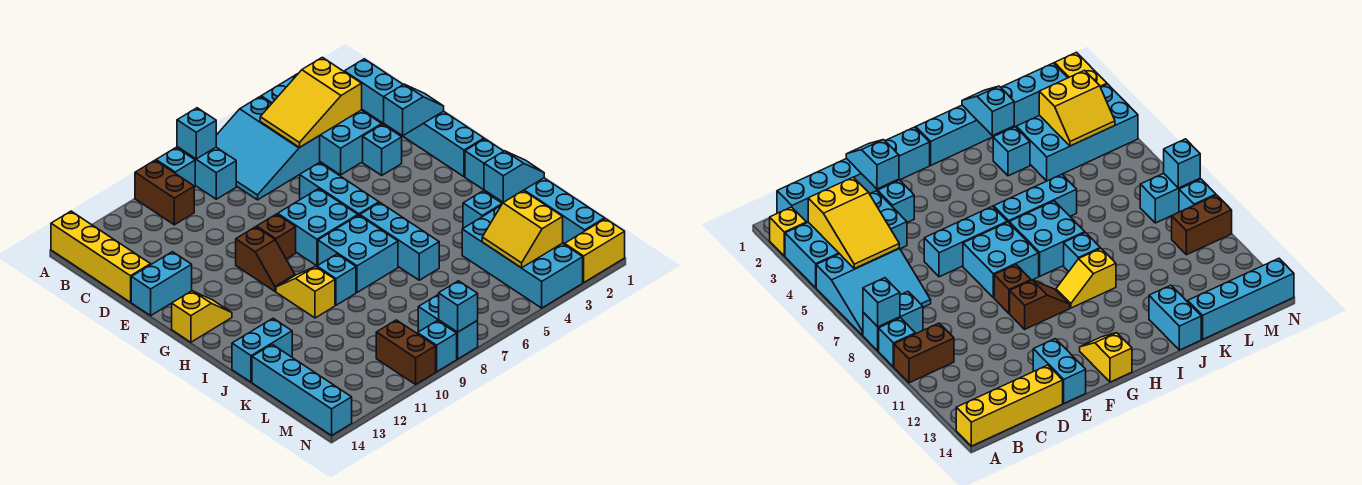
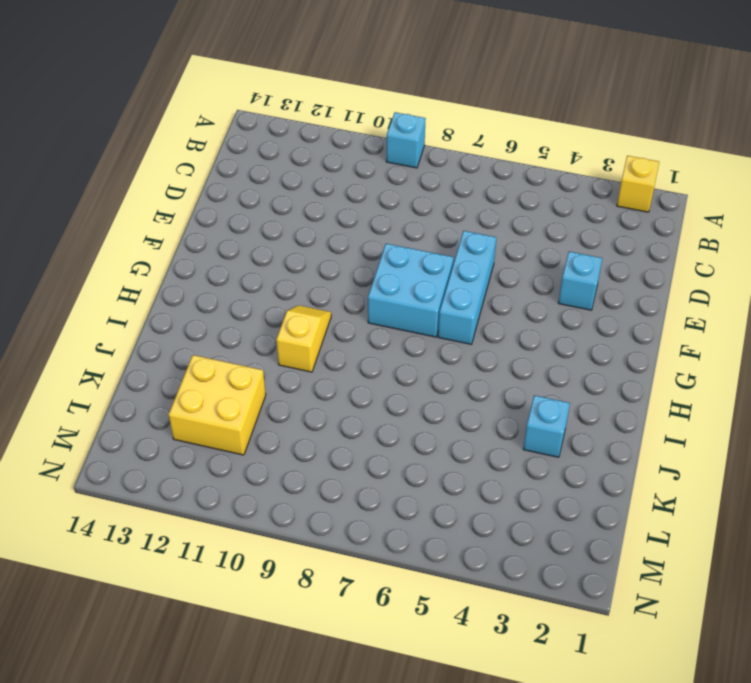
yellow brick K11:L12 level 1 -> none
none -> cyan brick A3:D4 level 1
none -> cyan slope A5:C7 level 1 top 5
none -> cyan brick A8:B8 level 1
none -> brown brick A10:B10 level 1

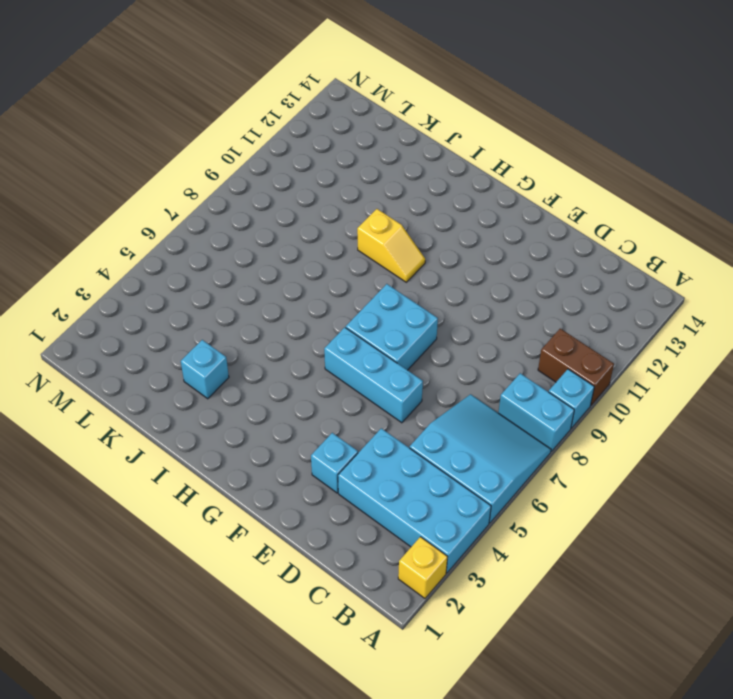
none -> yellow brick A14:D14 level 1
none -> cyan brick B1:G1 level 1
none -> cyan brick E13:E14 level 1
none -> brown brick F9 level 1

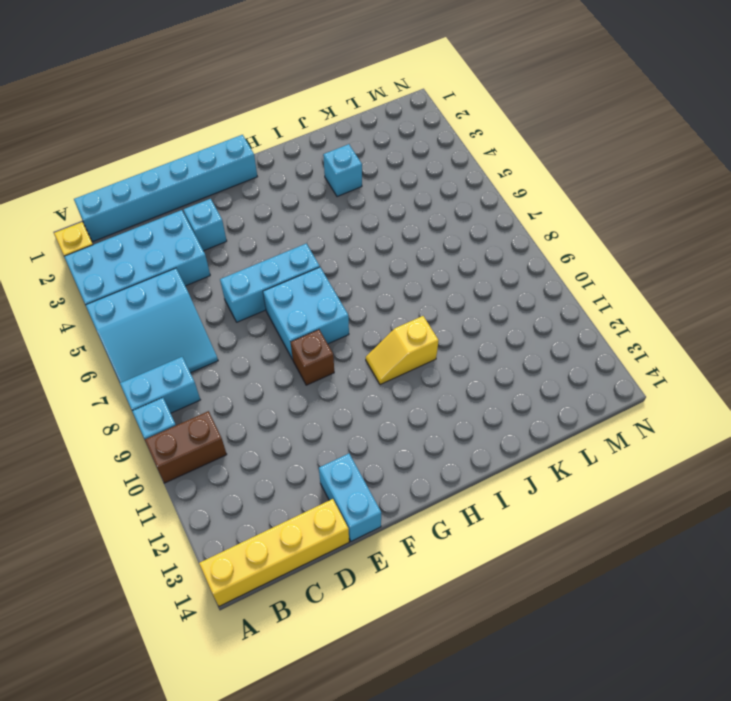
none -> brown slope F10:G10 level 1 top F
none -> yellow slope G13:G14 level 1 top 14
none -> cyan brick H1:M1 level 1
none -> cyan brick H6:J6 level 1

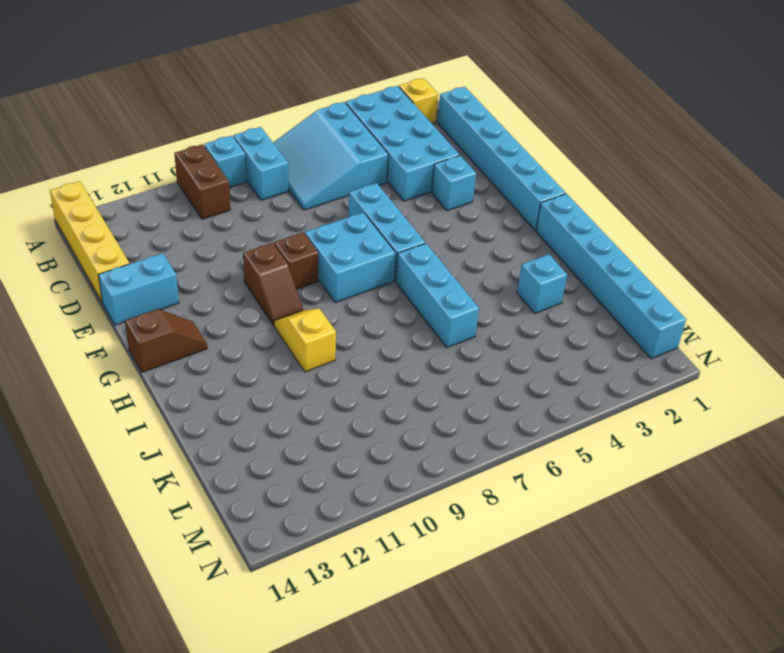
brown slope G13:G14 level 1 top 14 -> yellow slope G13:G14 level 1 top 14
none -> cyan brick H7:I8 level 1
none -> cyan brick I9 level 1
none -> cyan brick J13:J14 level 1
none -> cyan brick K3:N4 level 1

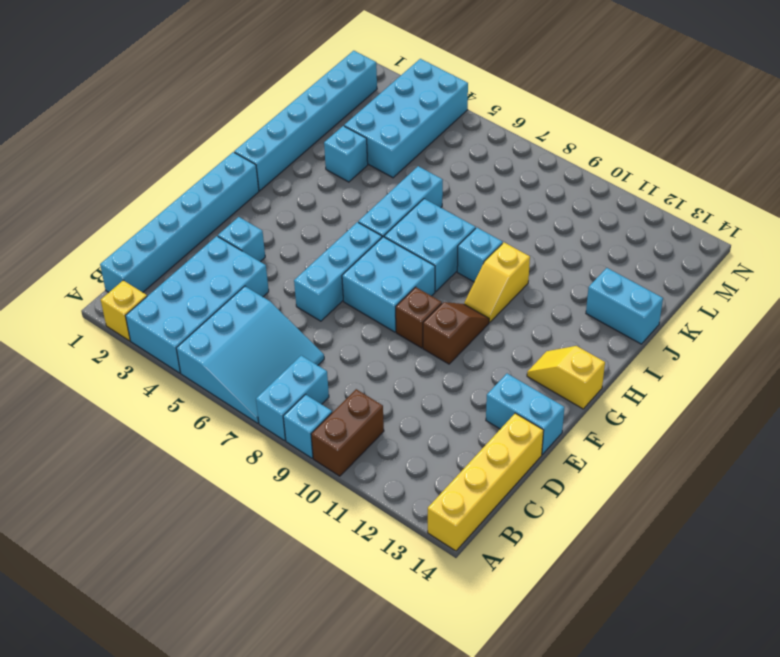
none -> cyan brick K14:N14 level 1
none -> cyan brick M8:N8 level 1
none -> brown brick M10:N10 level 1
none -> yellow brick N1:N2 level 1

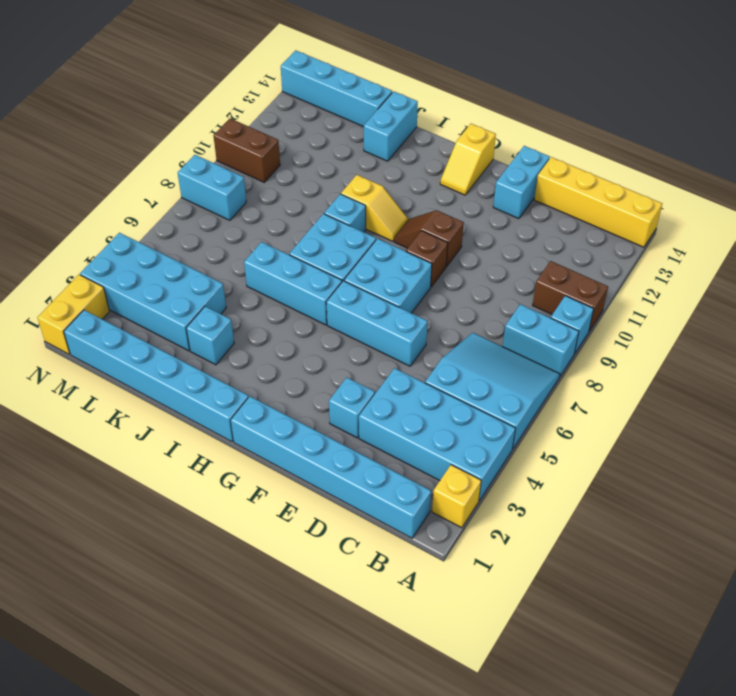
none -> cyan brick N9 level 1
none -> cyan brick A8 level 2
none -> yellow slope B3:C5 level 2 top 3
none -> cyan slope E1:E2 level 2 top 2

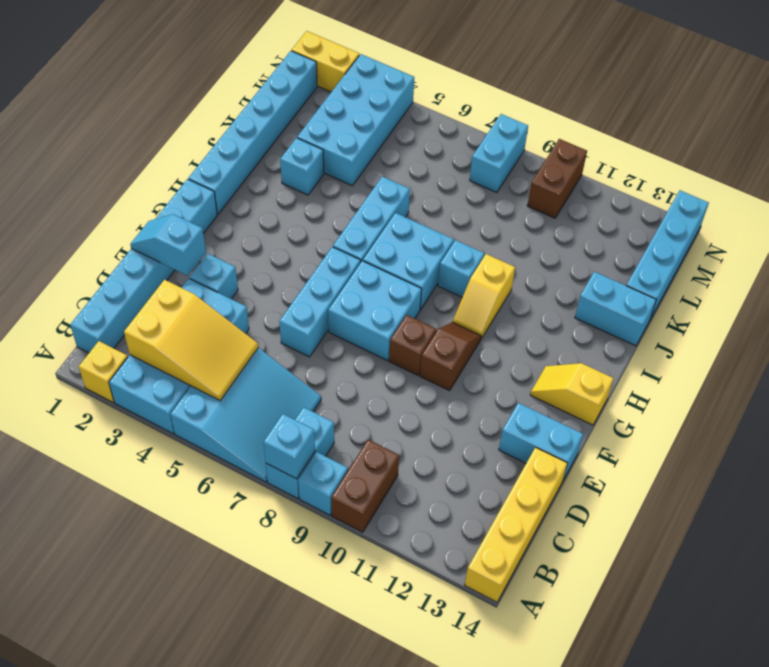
none -> cyan brick N9 level 1
none -> cyan slope J1:J2 level 2 top 2
none -> yellow slope L3:M4 level 2 top 3
none -> cyan brick N8 level 2

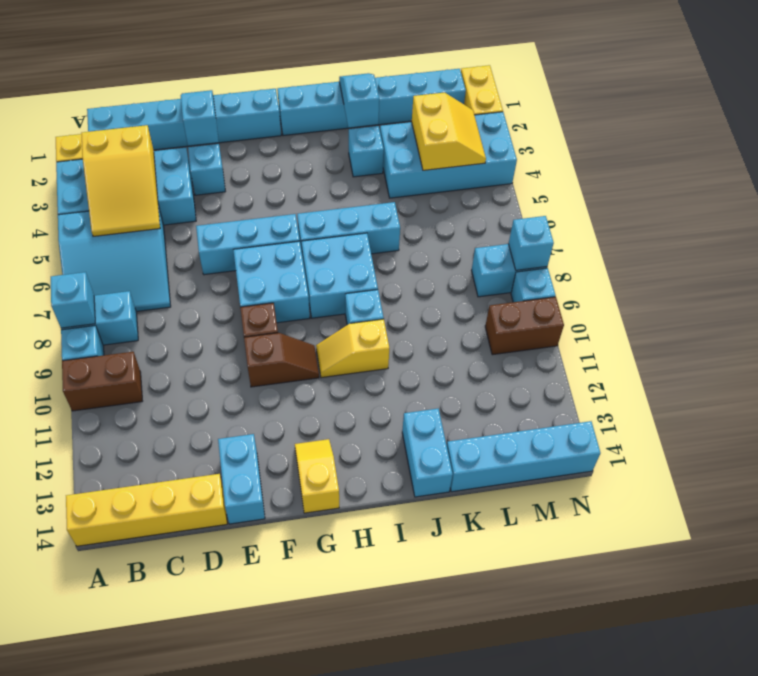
yellow slope L3:M4 level 2 top L -> yellow slope L3:M4 level 2 top 3

